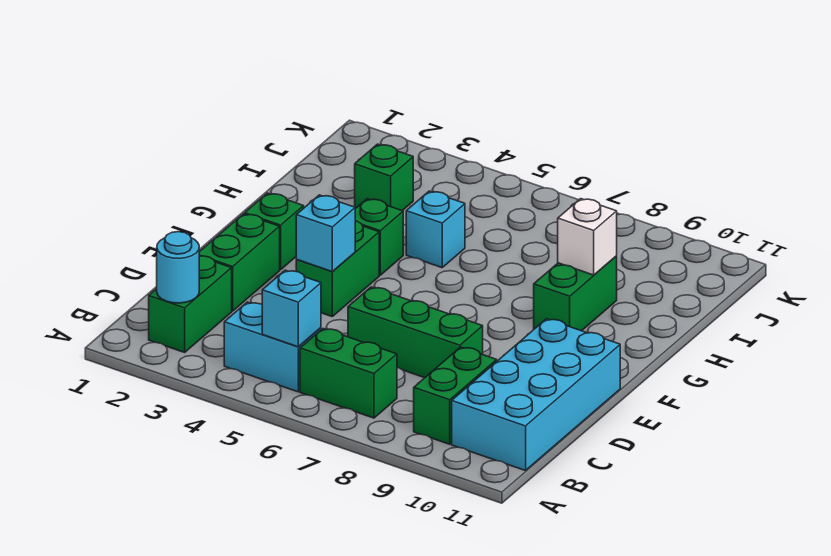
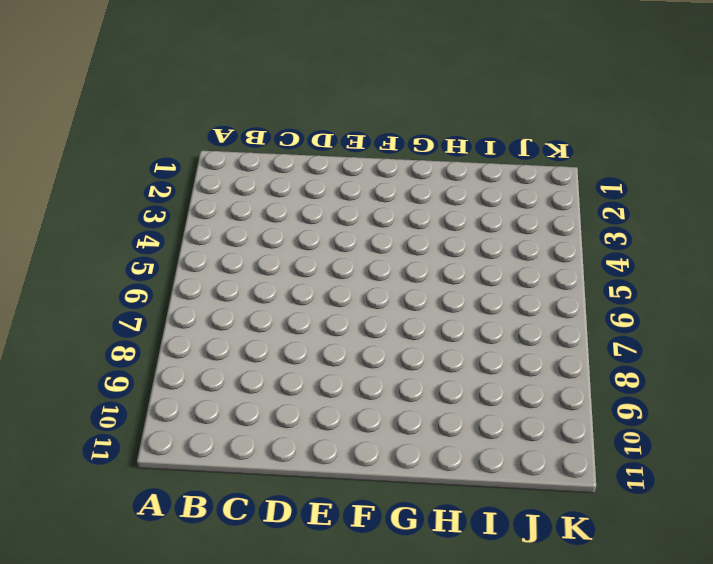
none -> green brick B2:C2 level 1
none -> cyan brick B4:B5 level 1
none -> green brick B6:B7 level 1

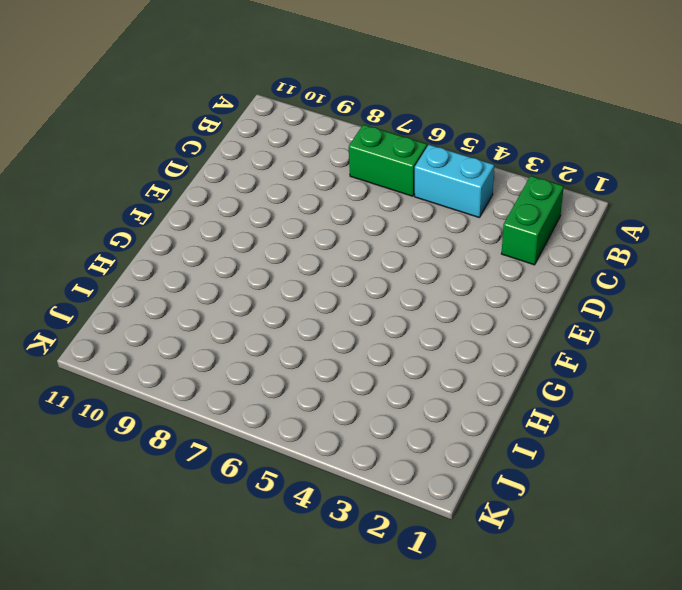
none -> green brick B9:C9 level 1
none -> cyan brick B10:E11 level 1
none -> green brick D2:E2 level 1

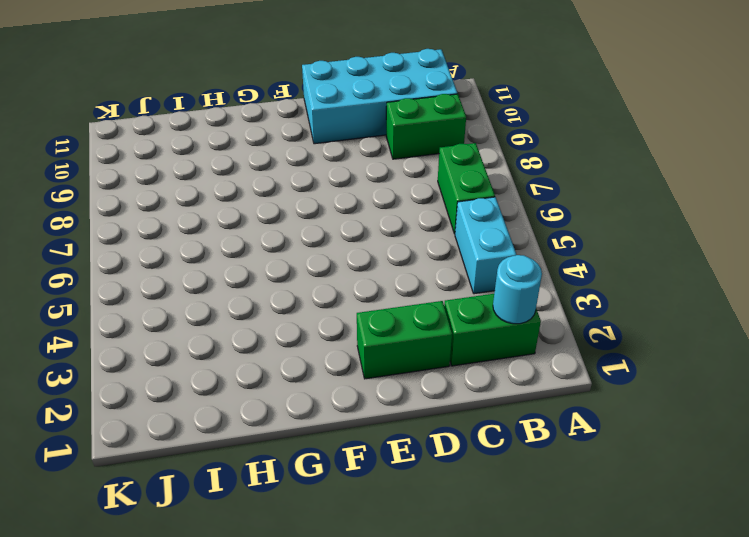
none -> green brick D6:D8 level 1
none -> green brick E4:F4 level 1
none -> green brick F2 level 1

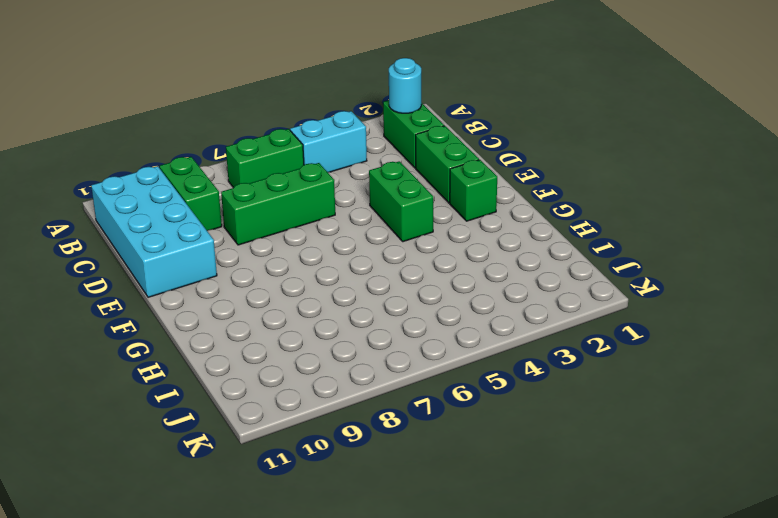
none -> green brick G4 level 1
none -> green brick G9:H9 level 1
none -> cyan brick H5 level 1

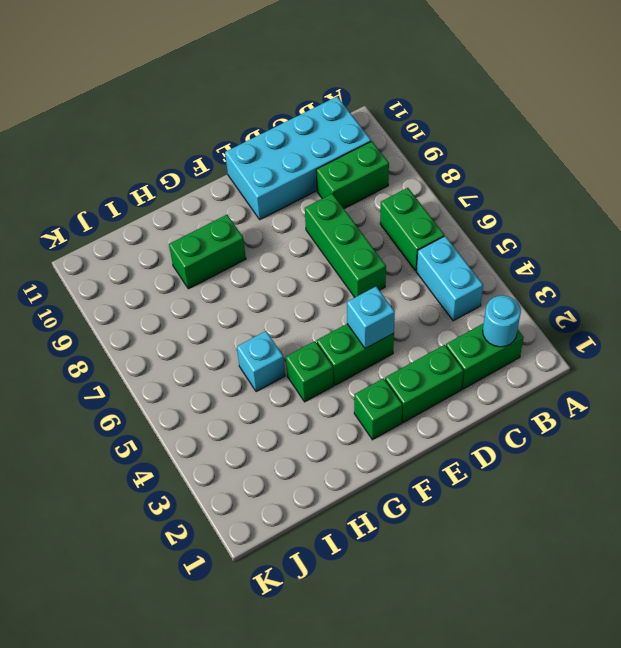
none -> green brick I3 level 1
none -> cyan brick B5 level 2
none -> white brick H9 level 2

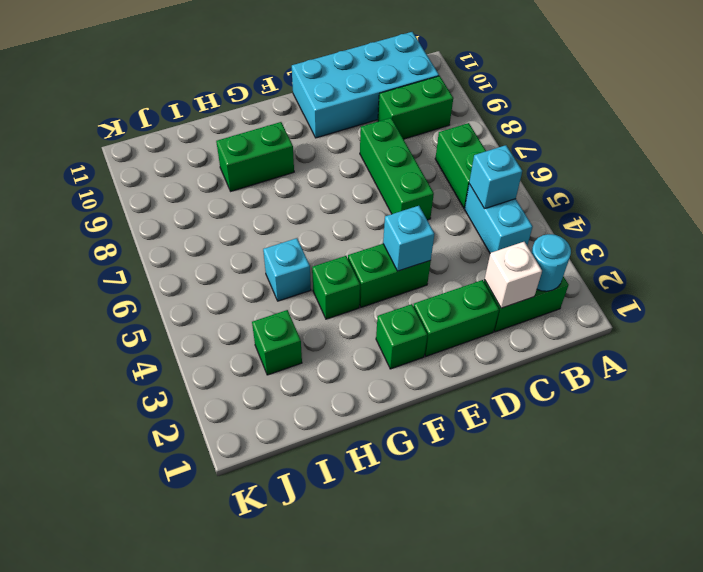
white brick C2 level 2 -> white brick H9 level 2

